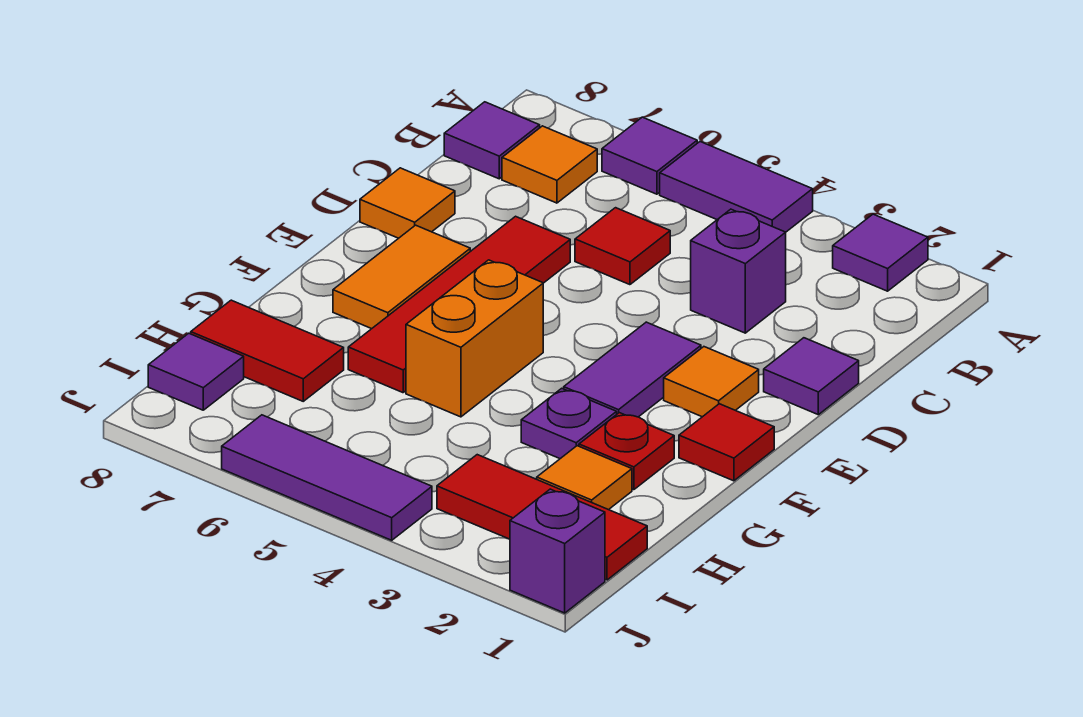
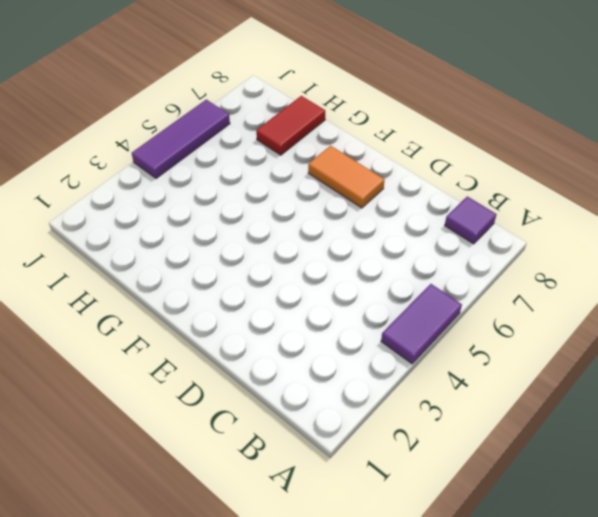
none -> purple tile A2 level 1
none -> purple tile A6 level 1
none -> orange tile B7 level 1

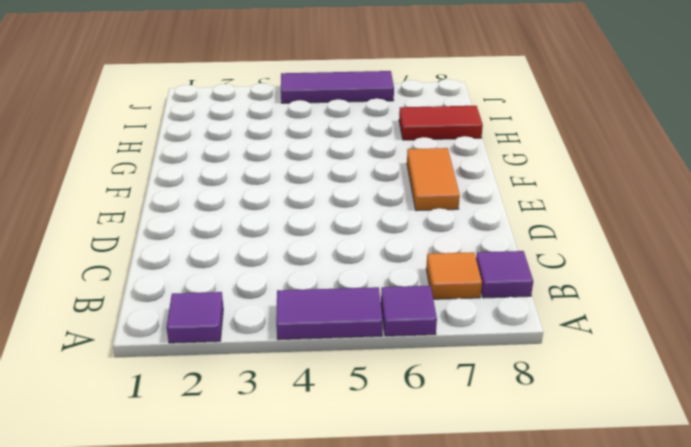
none -> purple brick C3 level 1
none -> red tile C5 level 1
none -> purple tile D1 level 1

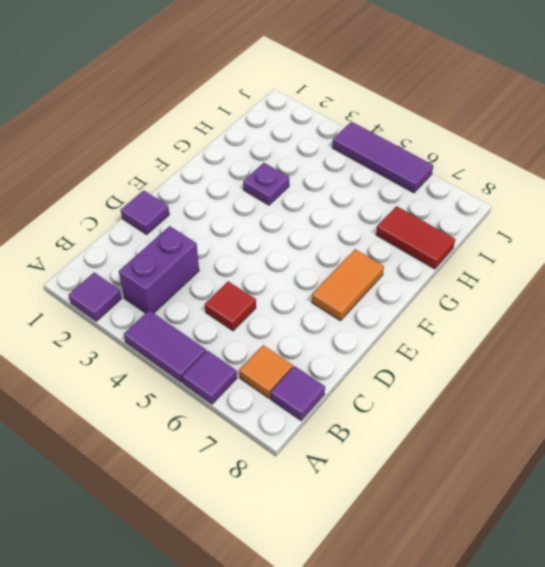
purple brick B3:C3 level 1 -> purple brick C3 level 1
none -> red tile D6:G6 level 1
none -> orange tile D8 level 1
none -> orange tile E2 level 1

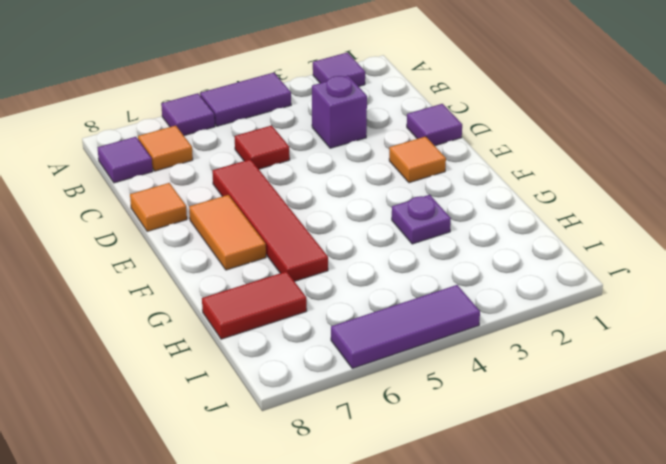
none -> purple tile E3:F3 level 1
none -> red tile F1 level 1
none -> orange brick F5:G5 level 1

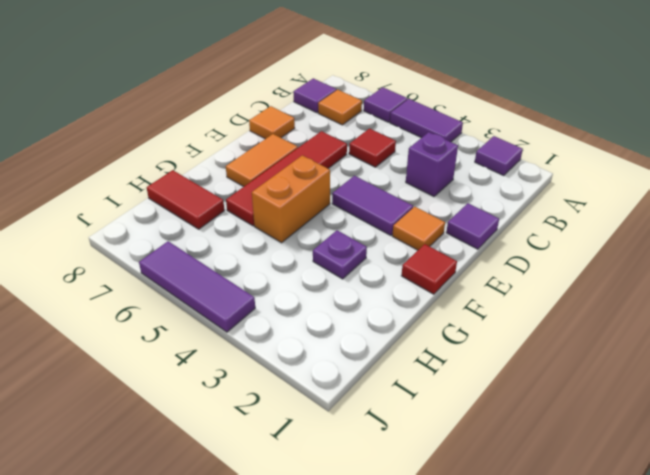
purple tile E3:E4 level 1 -> purple tile E3:F3 level 1
none -> red plate G2 level 1
none -> orange tile H2 level 1
none -> red tile I1:I3 level 1

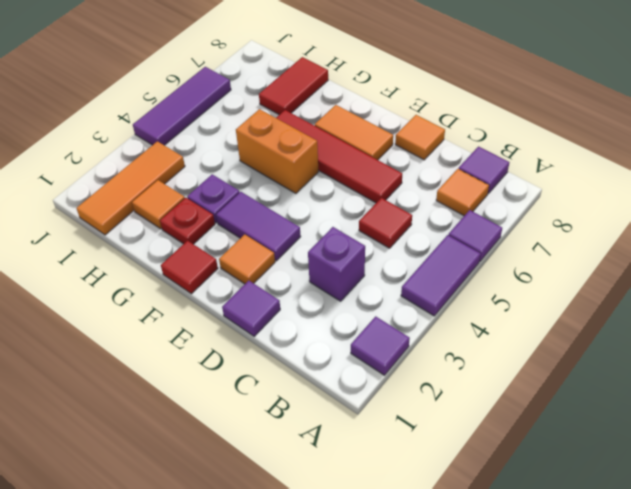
orange tile I1:I3 level 1 -> red tile I1:I3 level 1
none -> purple tile I8 level 1
none -> purple brick J1 level 1

